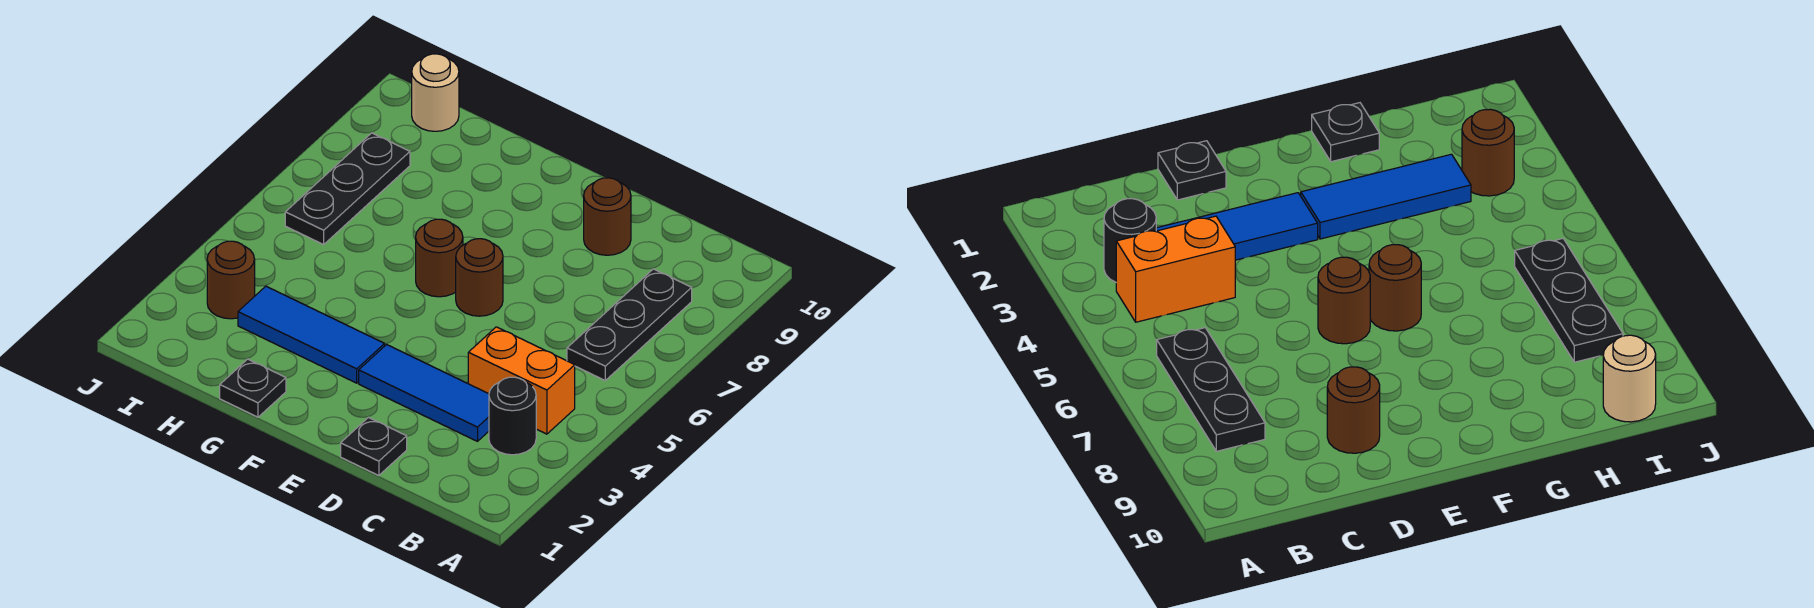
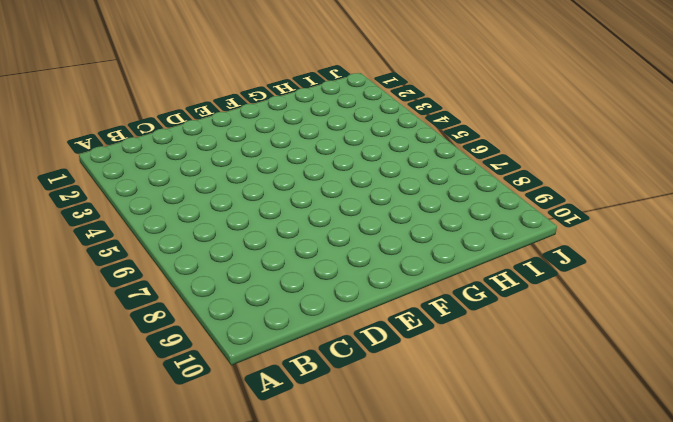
none -> black round brick B3 level 1
none -> orange brick B4:C4 level 1
none -> black plate B6:B8 level 1

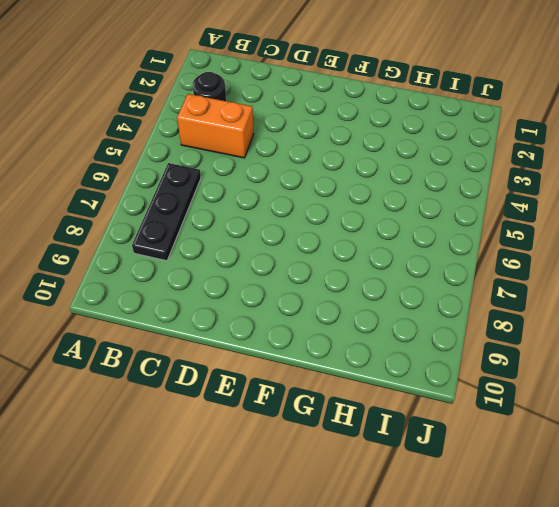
none -> blue tile C3:E3 level 1
none -> black plate D1 level 1
none -> brown round brick D9 level 1

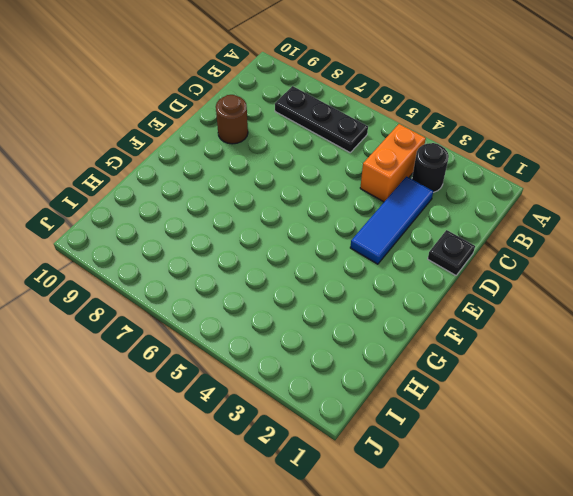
none -> brown round brick E6 level 1
none -> blue tile F3:H3 level 1
none -> brown round brick F6 level 1

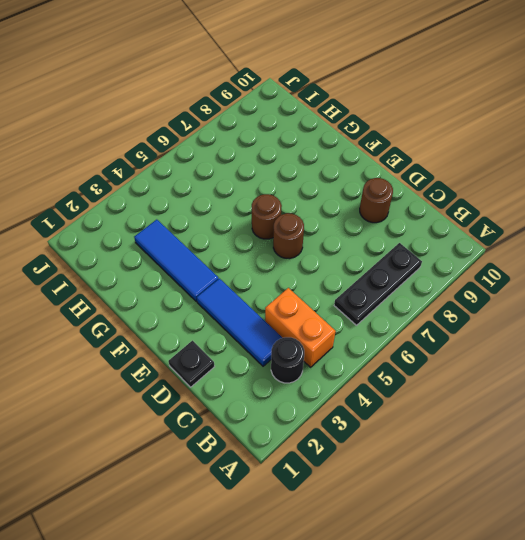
none -> black plate G1 level 1
none -> brown round brick I3 level 1
none -> black plate I6:I8 level 1

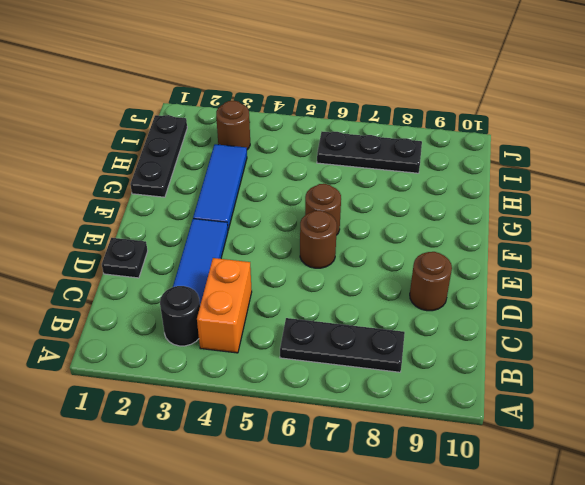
black plate G1:I1 level 1 -> black plate G1 level 1
none -> tan round brick I10 level 1

